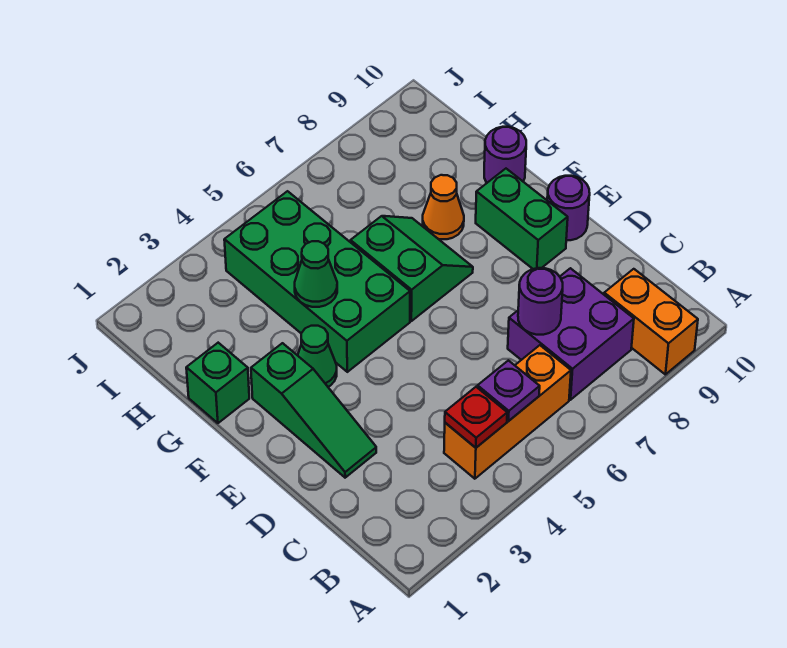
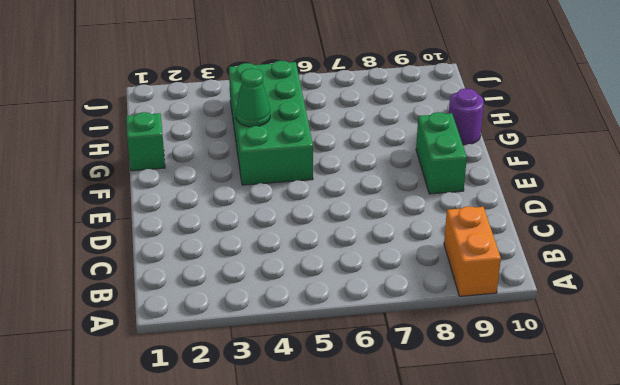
none -> orange brick B4:B6 level 1
none -> purple brick B7:C8 level 1
none -> green slope D2:F2 level 1 top F

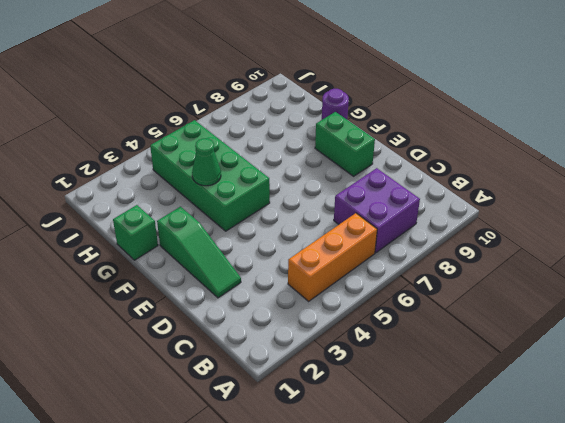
none -> orange brick A9:B9 level 1
none -> purple round brick E10 level 1
none -> green cone F3 level 1

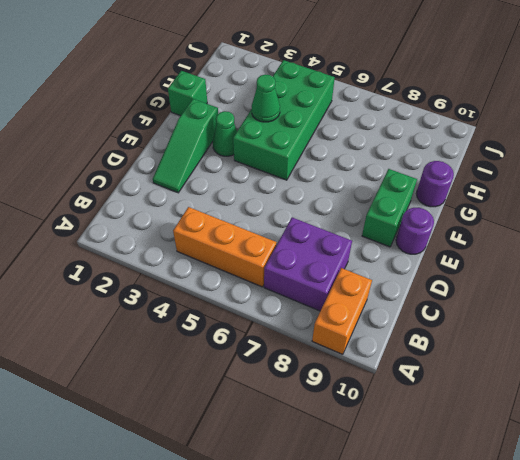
none -> green slope F6:G7 level 1 top 6
none -> orange cone G8 level 1
none -> red plate B4 level 2

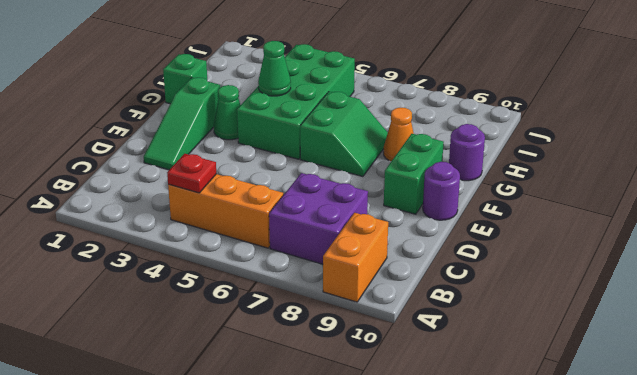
none -> purple plate B5 level 2
none -> purple round brick C7 level 2

